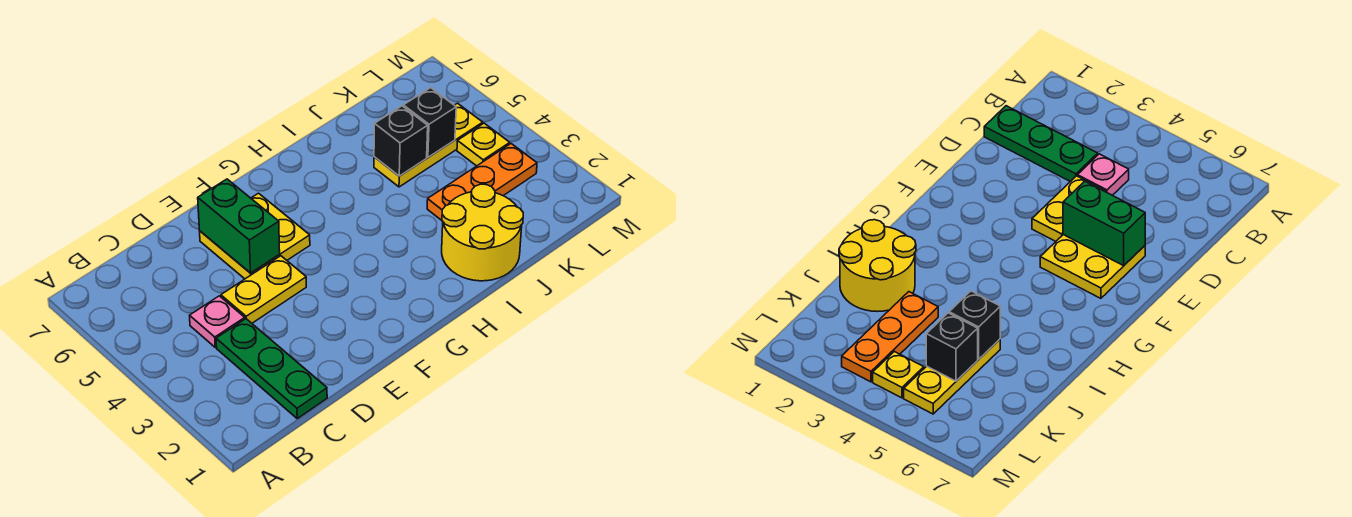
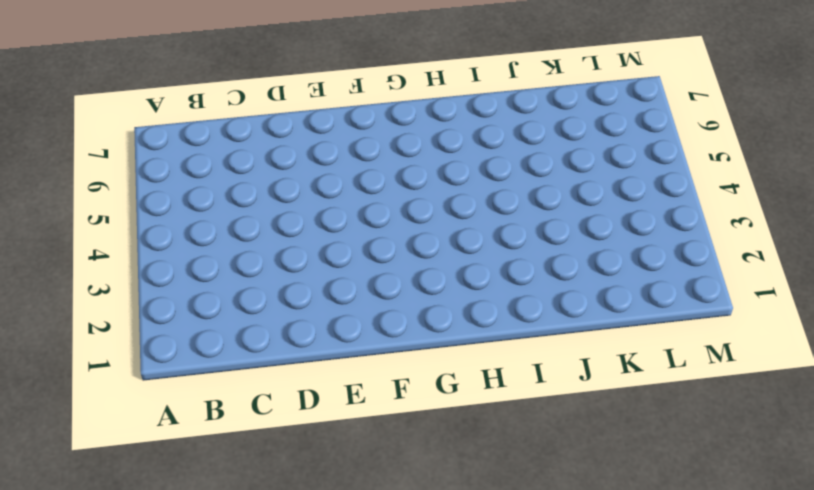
none -> green plate C1:C3 level 1
none -> pink plate C4 level 1

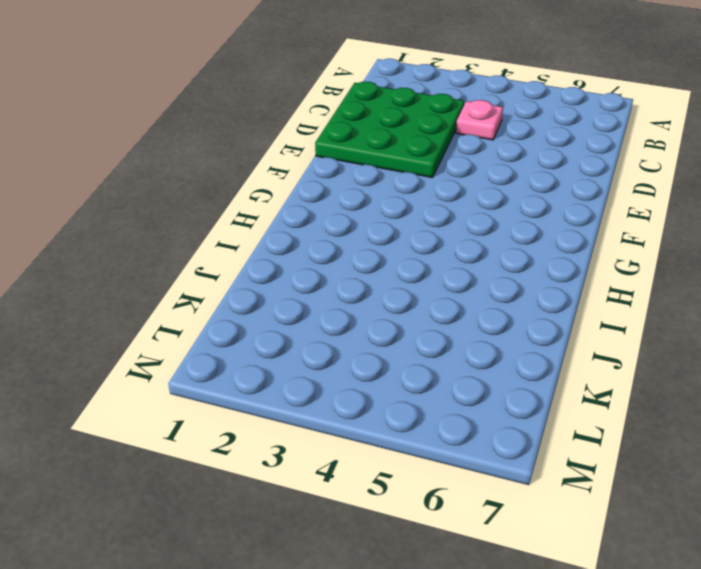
green plate C1:E3 level 1 -> green plate C1:C3 level 1
none -> yellow plate D4:E4 level 1
none -> yellow plate E5:F6 level 1

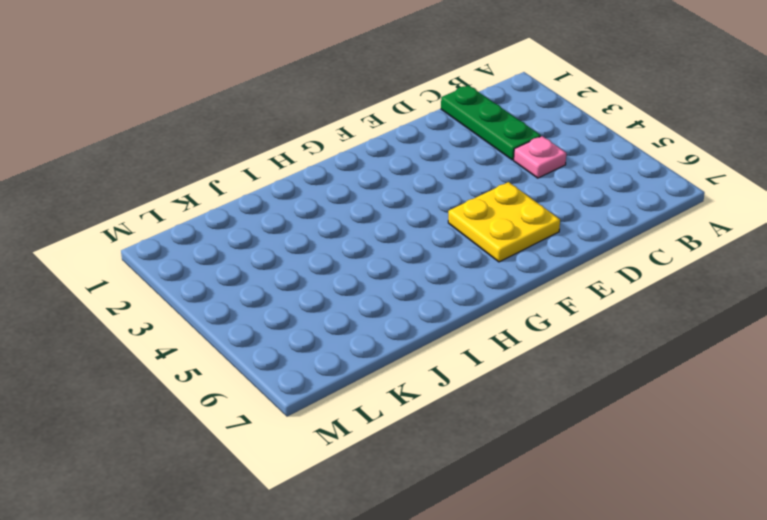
none -> yellow plate D4:E4 level 1
none -> yellow round brick I1:J2 level 1

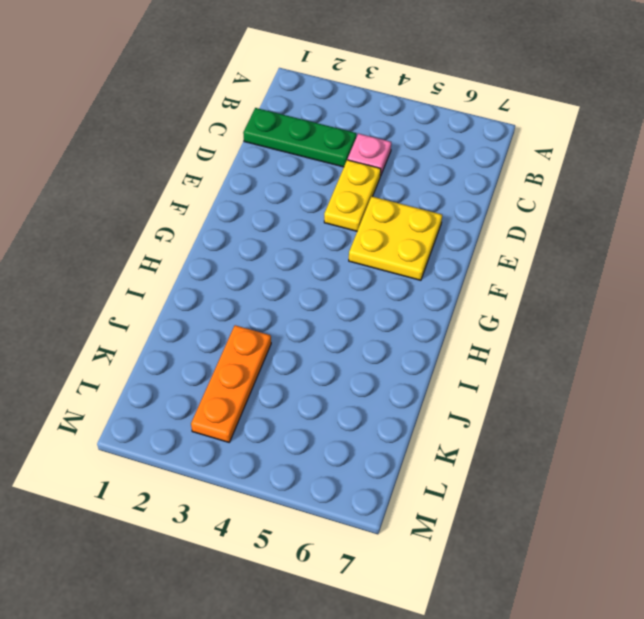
none -> yellow round brick I1:J2 level 1
none -> yellow plate J5:L5 level 1

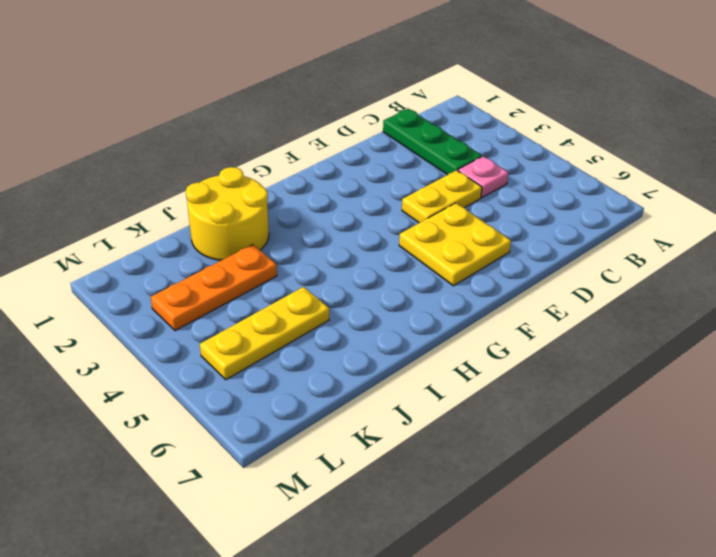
none -> yellow plate L4 level 1
none -> green brick E5:E6 level 2

